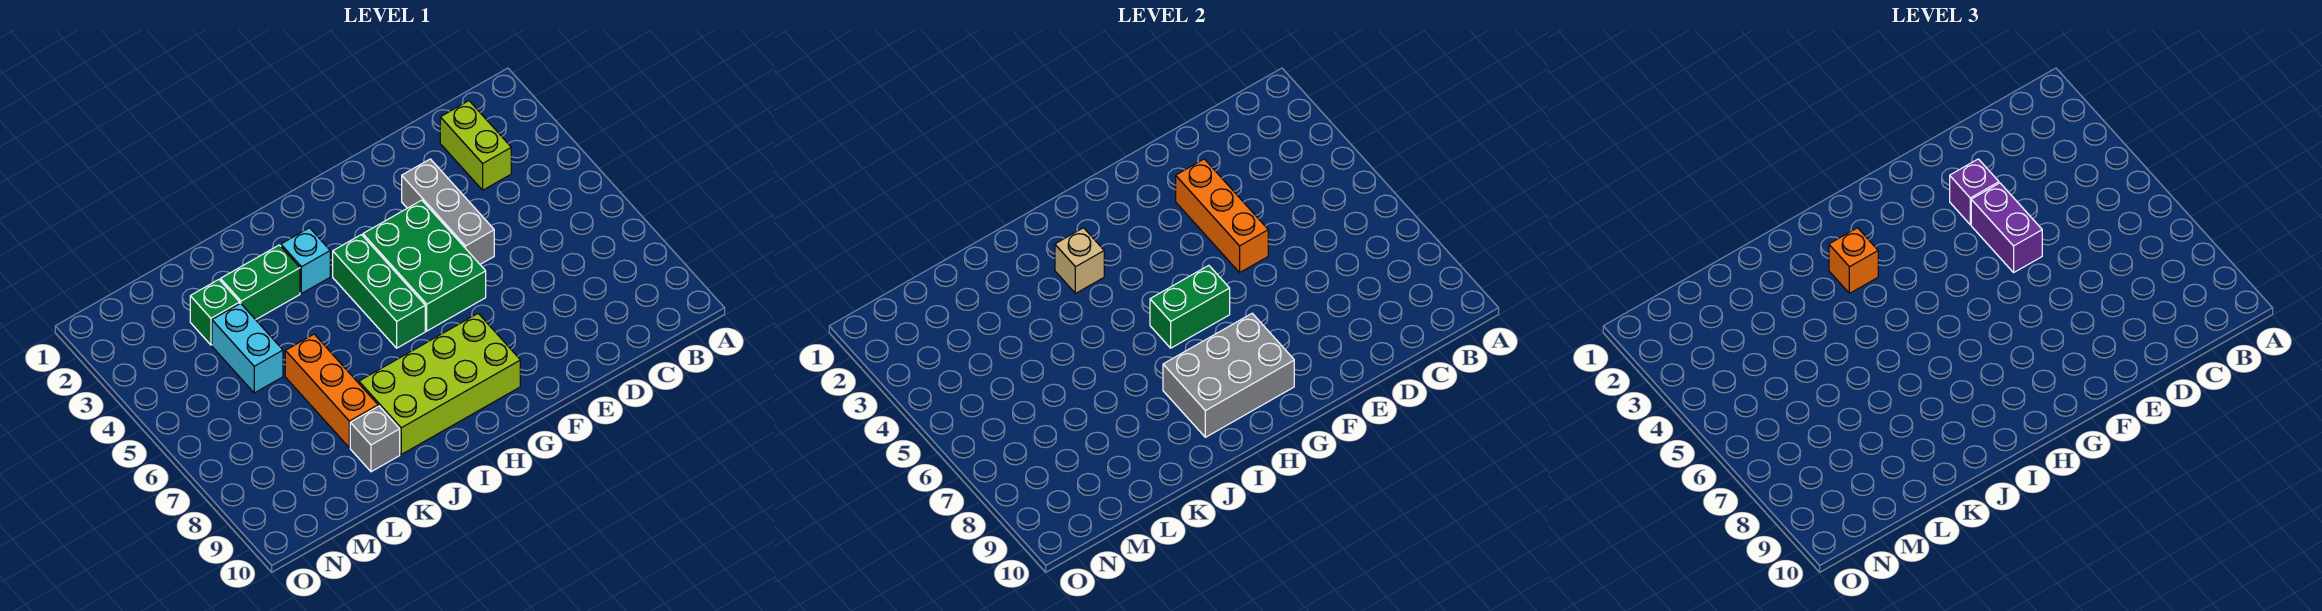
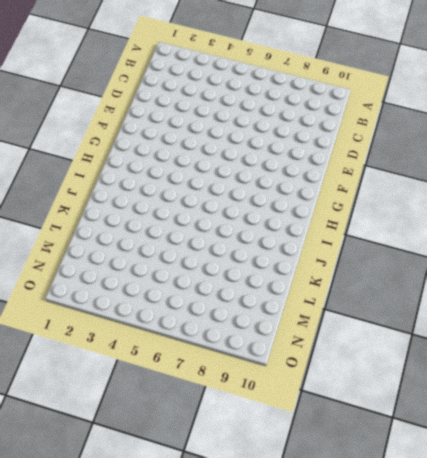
none -> lime brick C2:C3 level 1
none -> grey brick E3:E5 level 1
none -> green brick F4:G6 level 1

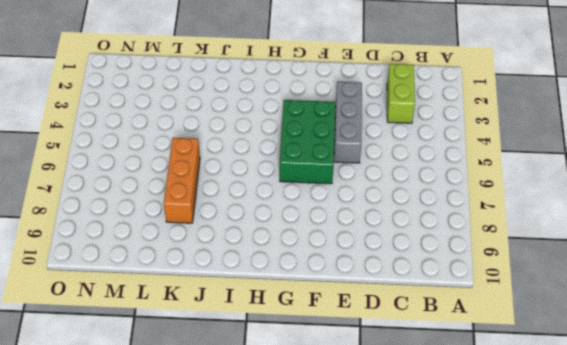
none -> lime brick G8:J9 level 1
none -> green brick H4:H6 level 1
none -> cyan brick I3 level 1

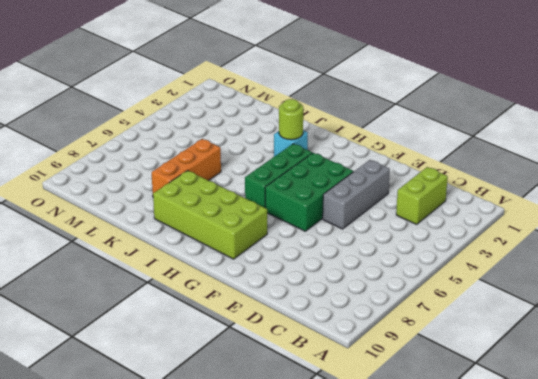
lime round brick I3 level 2 -> tan brick I3 level 2
none -> green brick J3:K3 level 1
none -> grey brick K9 level 1
none -> green brick L3 level 1

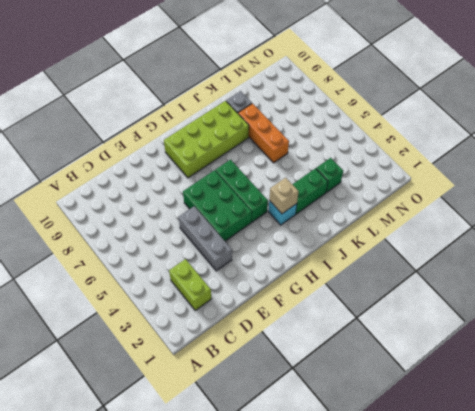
none -> cyan brick L4:L5 level 1
none -> orange brick E3:E5 level 2
none -> green brick G6:H6 level 2

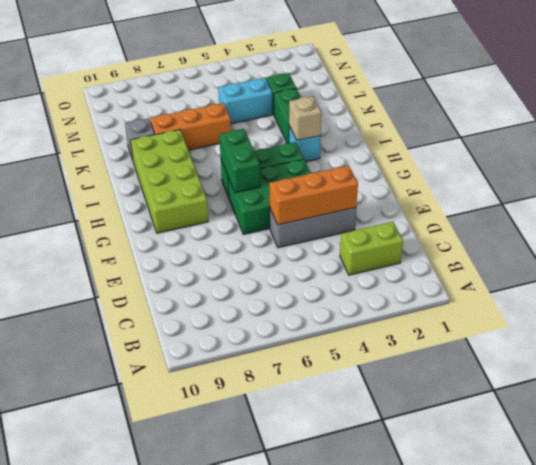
none -> grey brick G8:I9 level 2
none -> purple brick E3 level 3
none -> purple brick E4:E5 level 3

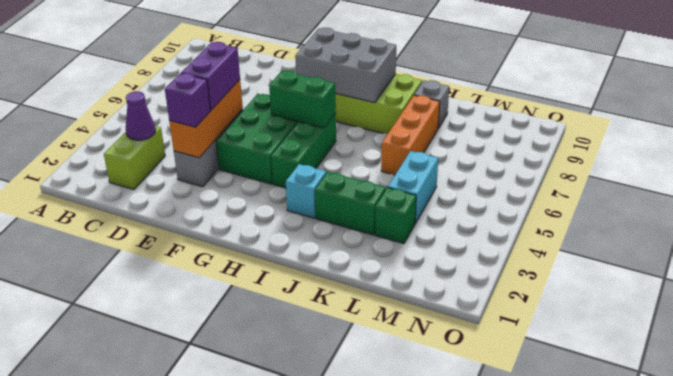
purple cone C3 level 2 -> none
none -> tan brick I3 level 2
none -> orange brick I3 level 3

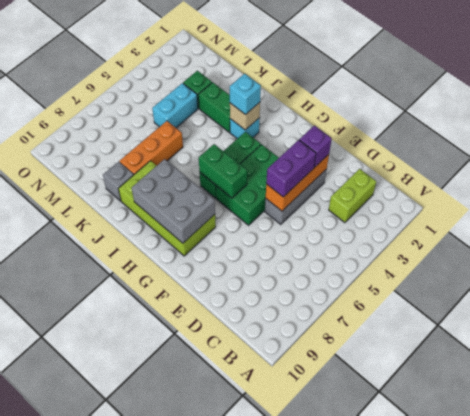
cyan brick I3 level 3 -> orange brick I3 level 3

